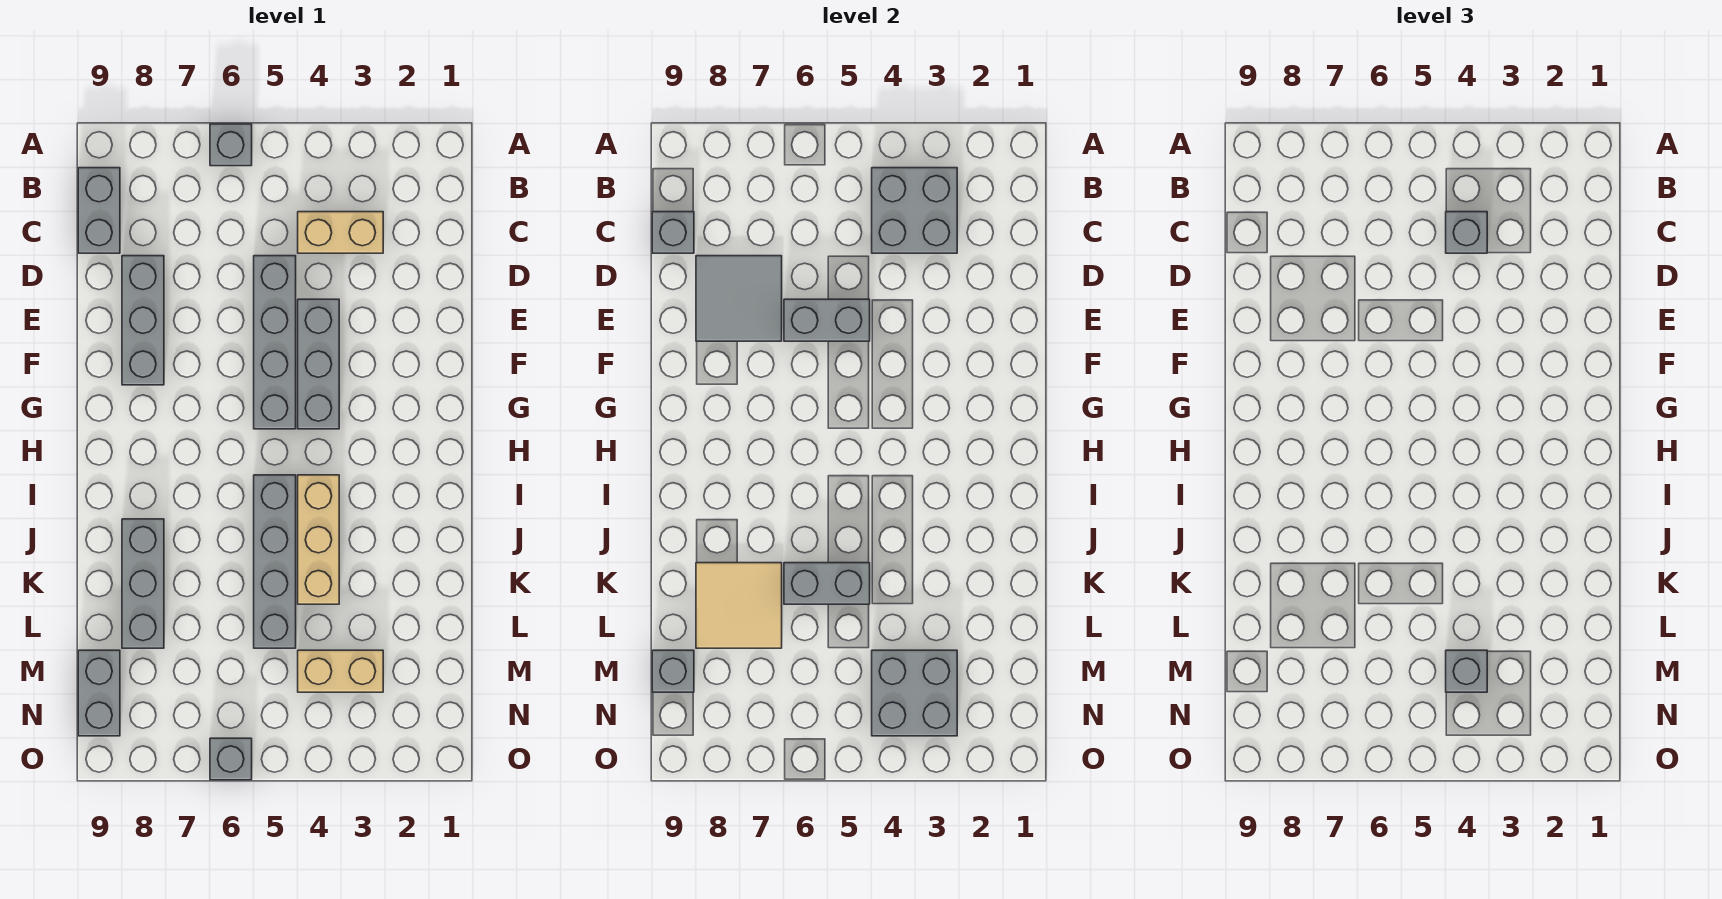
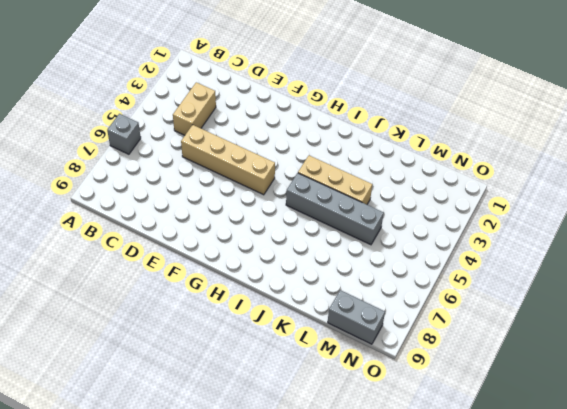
tan brick D5:G5 level 1 -> grey brick D5:G5 level 1
none -> grey brick B9:C9 level 1
none -> grey brick D8:F8 level 1
none -> grey brick E4:G4 level 1

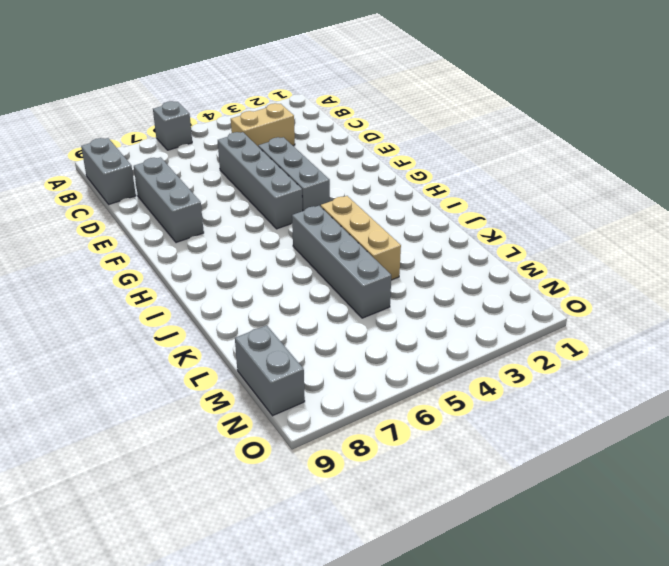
none -> grey brick J8:L8 level 1
none -> tan brick M3:M4 level 1
none -> grey brick O6 level 1

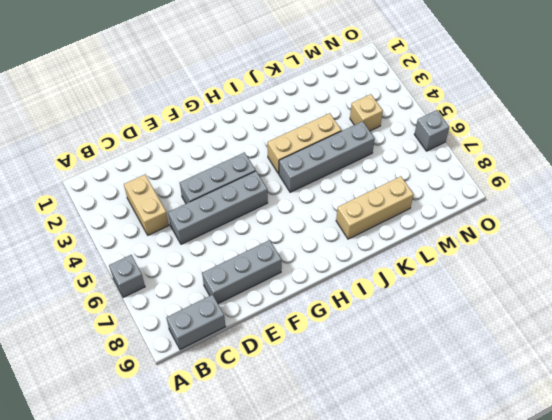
tan brick J8:L8 level 1 -> grey brick J8:L8 level 1
tan brick M4 level 1 -> tan brick M3:M4 level 1
none -> grey brick M9:N9 level 1
none -> grey brick B3:C4 level 2
none -> grey brick C9 level 2

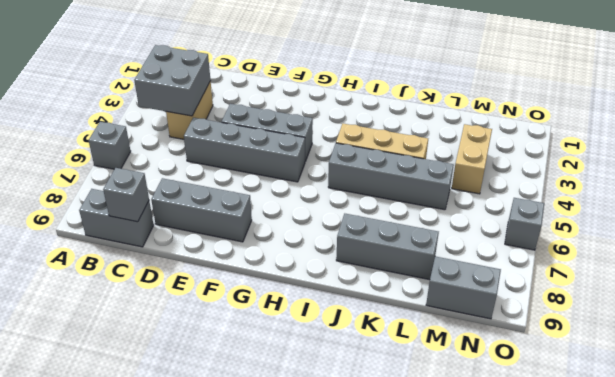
none -> grey tile D7:E8 level 2
none -> grey brick E5:E6 level 2
none -> grey brick K5:K6 level 2

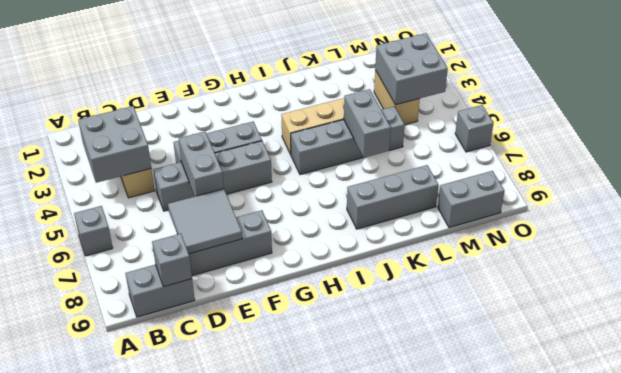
none -> tan tile K7:L8 level 2
none -> grey brick M9 level 2
none -> grey brick C4 level 3

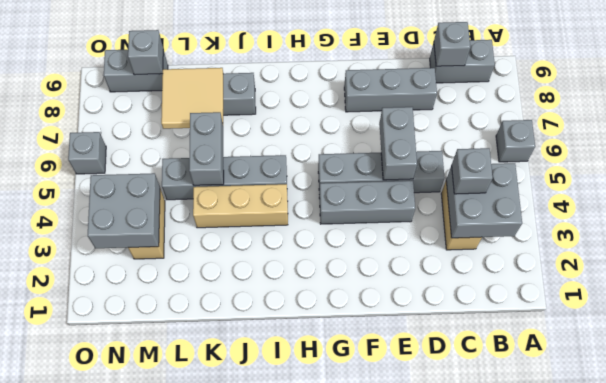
none -> grey tile D7:E8 level 2
none -> grey brick M4 level 3

